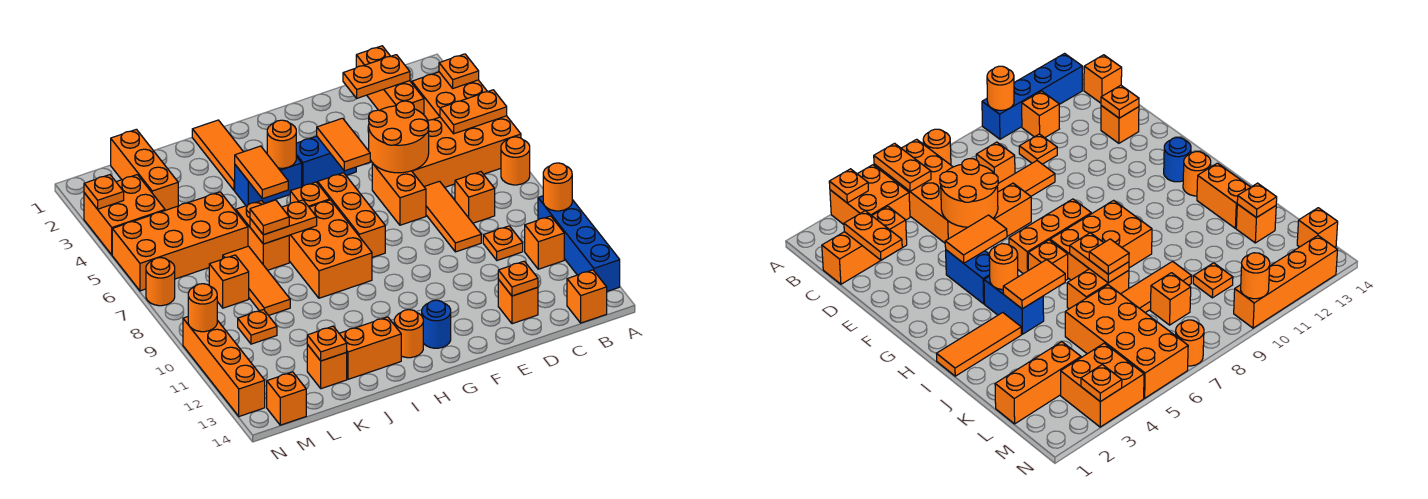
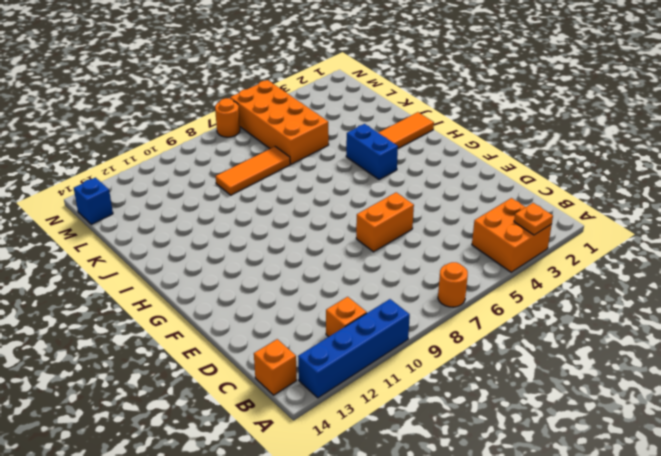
blue brick M14 level 1 -> orange brick M14 level 1
none -> orange brick A5:D6 level 1
none -> orange brick C1:C3 level 1
none -> orange brick C8 level 1
none -> orange plate C10 level 1

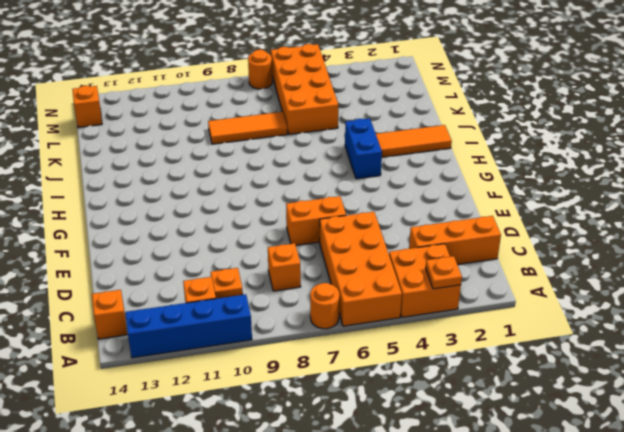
none -> orange tile D7:D9 level 1
none -> orange brick D13 level 1
none -> blue brick F4:G4 level 1
none -> orange brick G6:G8 level 1

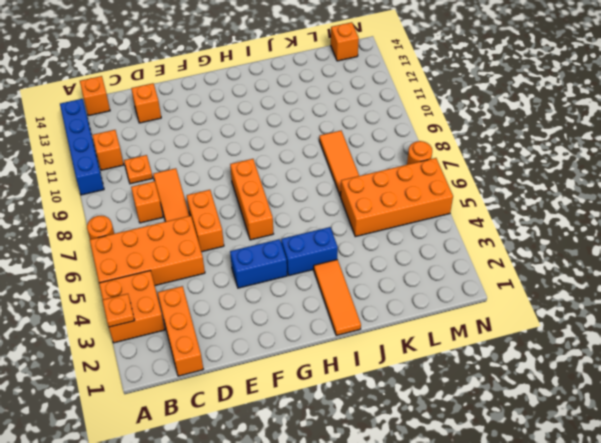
none -> blue round brick G13 level 1
none -> orange brick H6 level 1
none -> orange brick H7:I9 level 1
none -> orange round brick H13 level 1

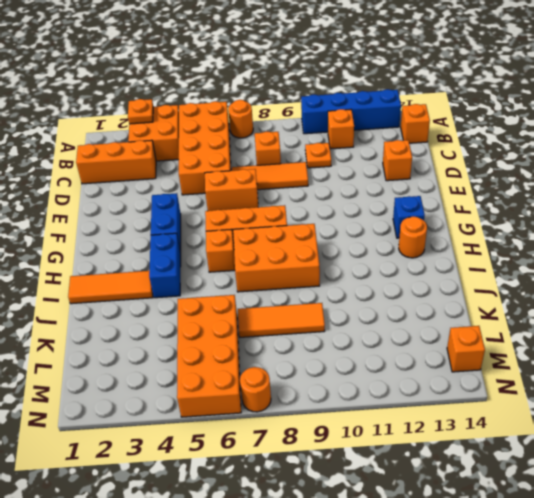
blue brick G13 level 1 -> blue round brick G13 level 1
none -> orange brick I13:J13 level 1
none -> orange brick J6:J7 level 1
none -> orange brick K13 level 1
none -> orange brick L1:L3 level 1

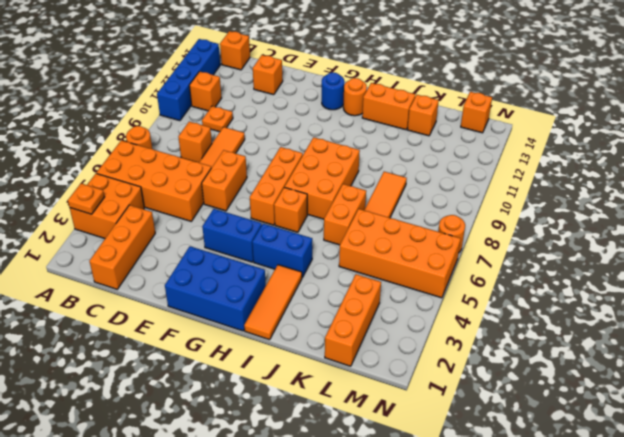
blue brick F1:H2 level 1 -> none
none -> orange brick L8 level 1
none -> orange plate L10 level 1
none -> orange brick M3:N4 level 1
none -> orange brick N10:N13 level 1

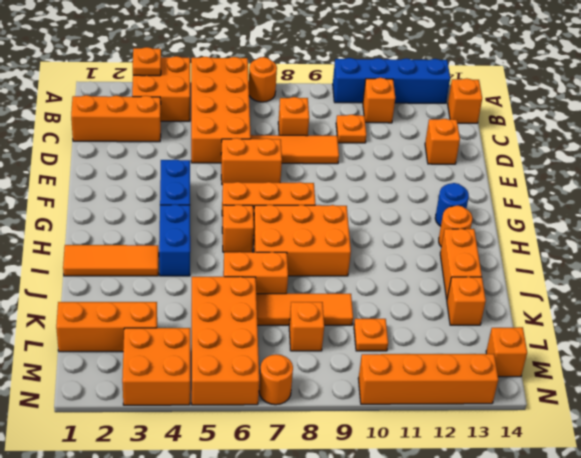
none -> orange plate A5:B5 level 2
none -> orange round brick A10 level 2
none -> orange plate C2:D2 level 2
none -> orange round brick D5:E6 level 2

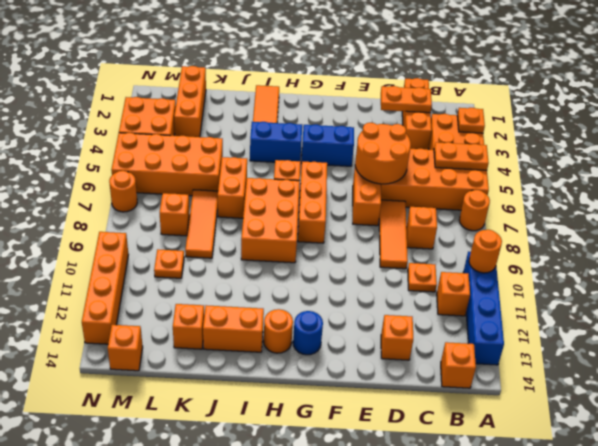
none -> orange plate D13 level 2
none -> orange tile F4:F5 level 2
none -> orange round brick H4 level 2
none -> orange tile I4:I5 level 2

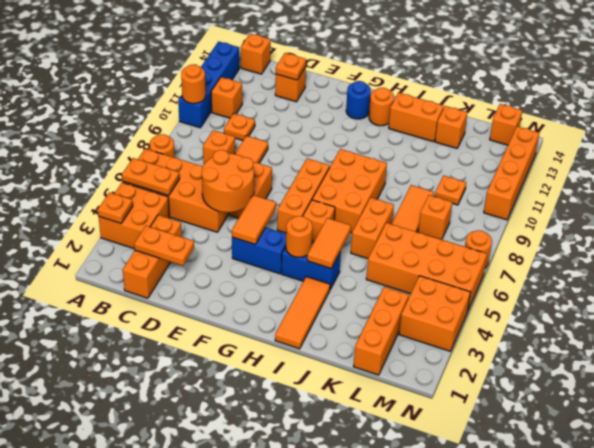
none -> orange plate I7:J7 level 2
none -> orange plate K13 level 2
none -> orange plate N3 level 2
none -> orange round brick N10 level 2

